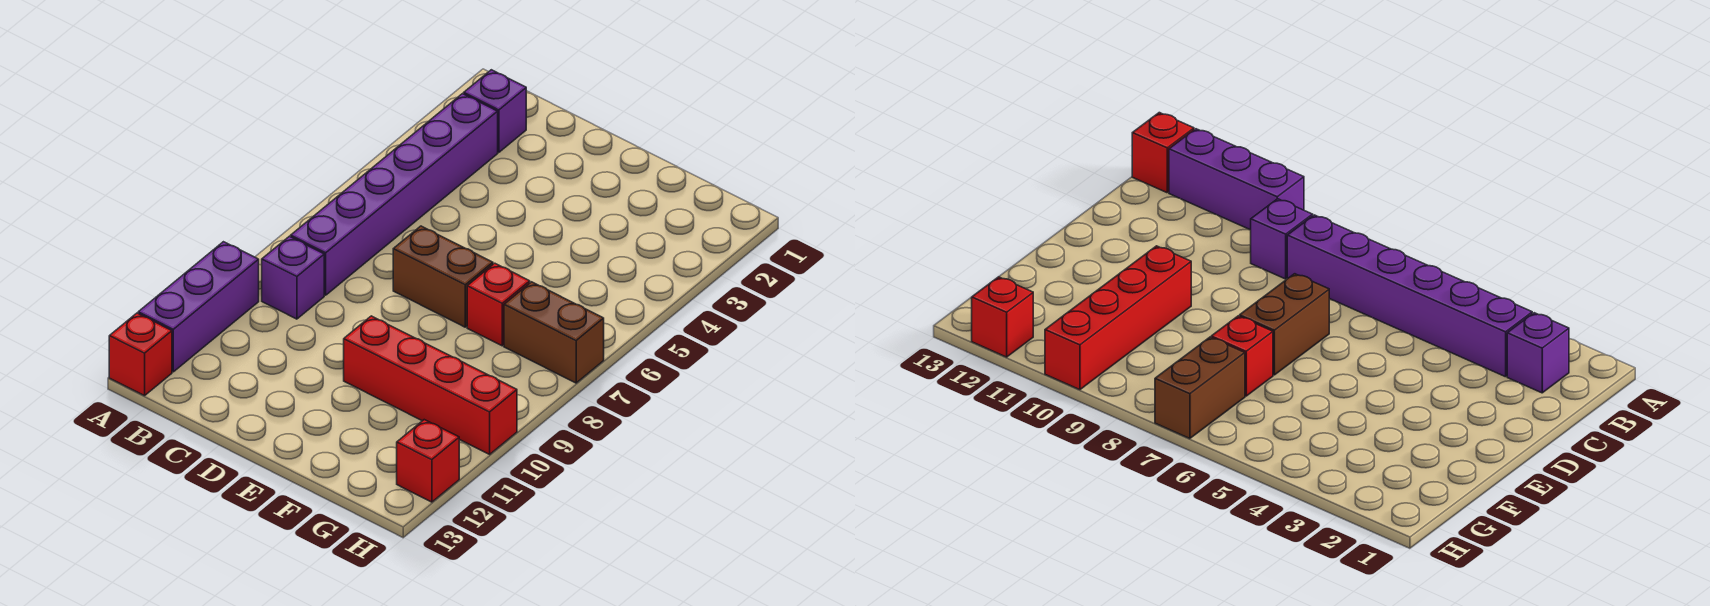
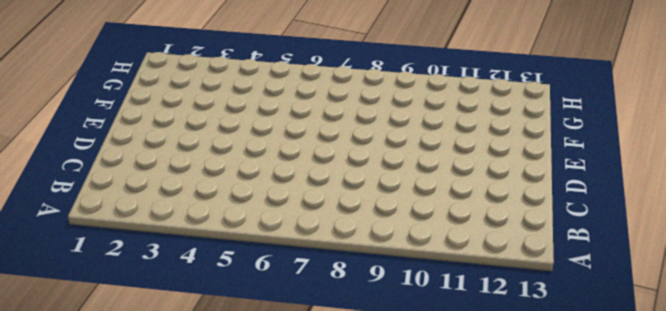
none -> purple brick A10:A12 level 1
none -> red brick A13 level 1

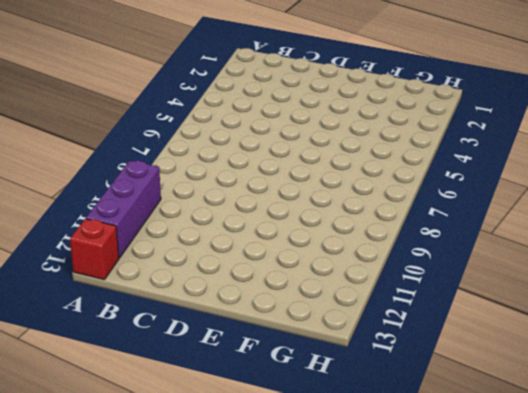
none -> purple brick B2 level 1
none -> purple brick B3:B8 level 1

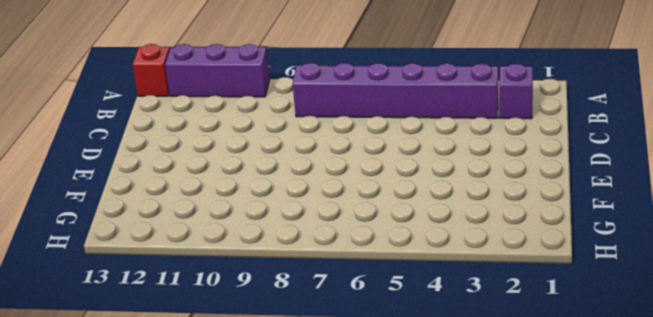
none -> purple brick B9 level 1
none -> brown brick D7:E7 level 1

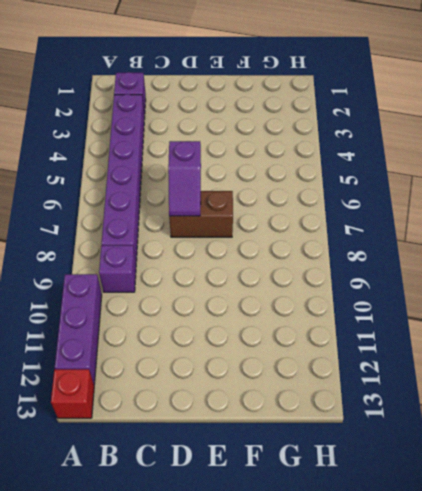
purple slope D6:D7 level 2 top 6 -> none
none -> red brick E10:H10 level 1
none -> red brick F7 level 1

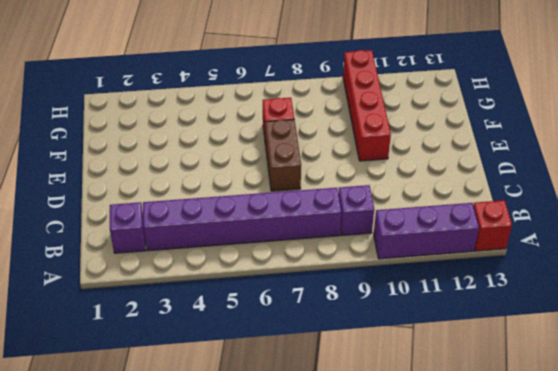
none -> brown brick G7:H7 level 1
none -> red brick H12 level 1

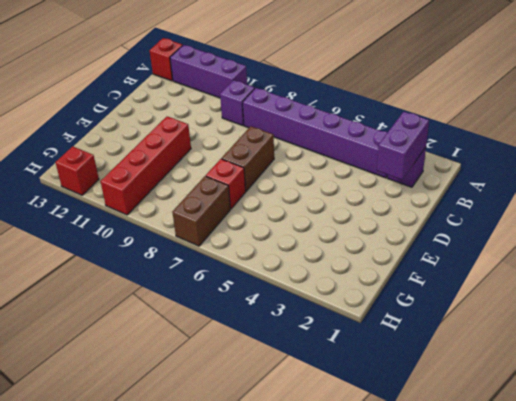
purple brick B2:C2 level 2 -> none

